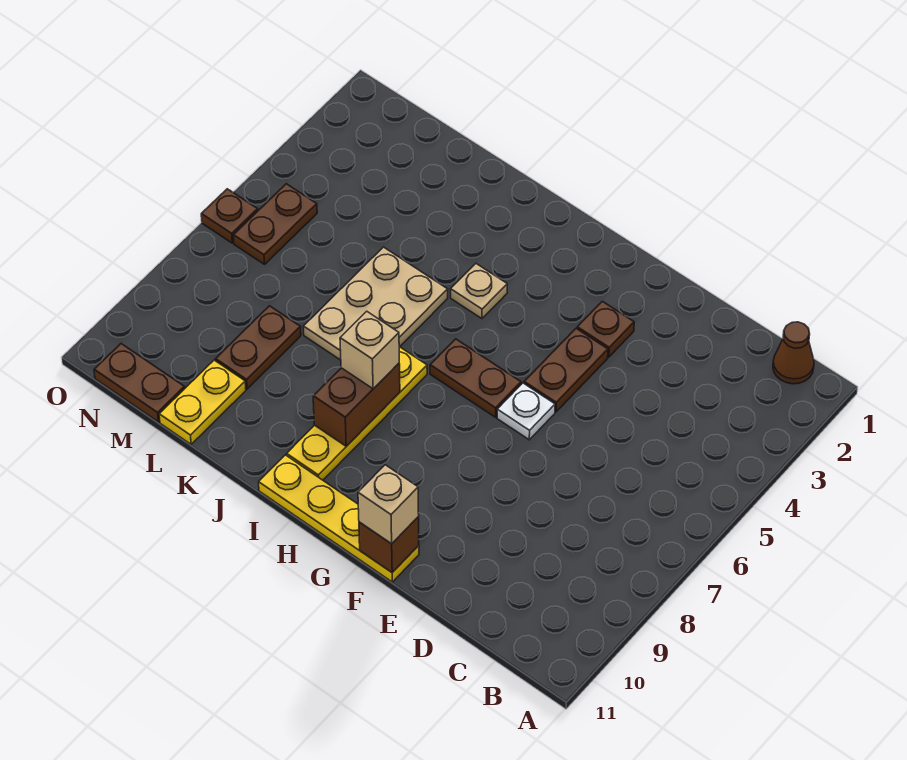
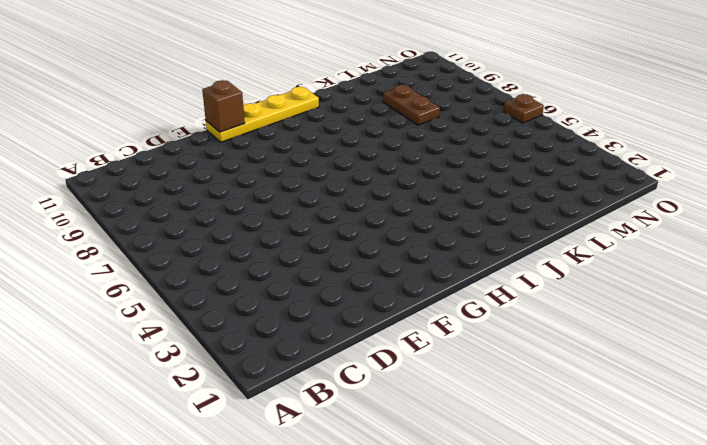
none -> brown cone B1 level 1
none -> brown plate F3 level 1
none -> brown plate F4:F5 level 1

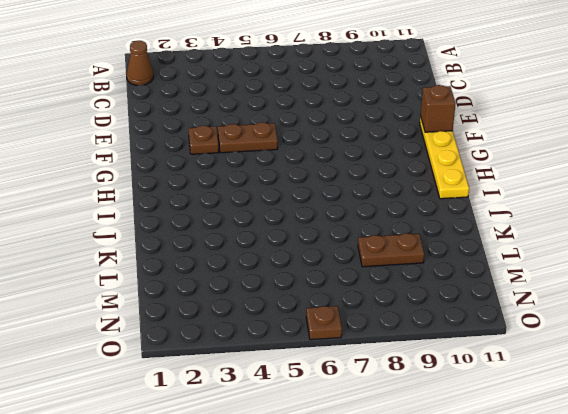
none -> white plate F6 level 1
none -> brown plate G6:H6 level 1
none -> tan plate I4 level 1

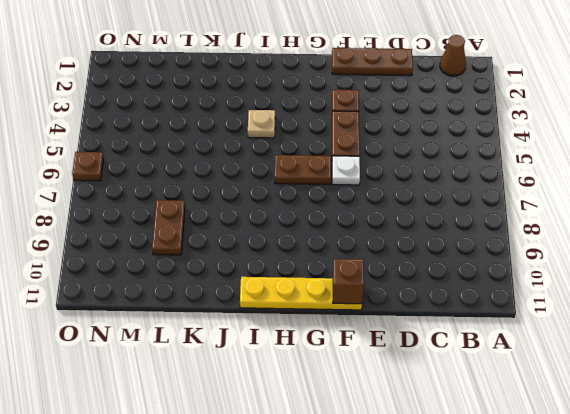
brown plate D1:F1 level 1 -> none
none -> yellow plate I7:I10 level 1
none -> tan plate J5:K7 level 1
none -> yellow plate L10:L11 level 1

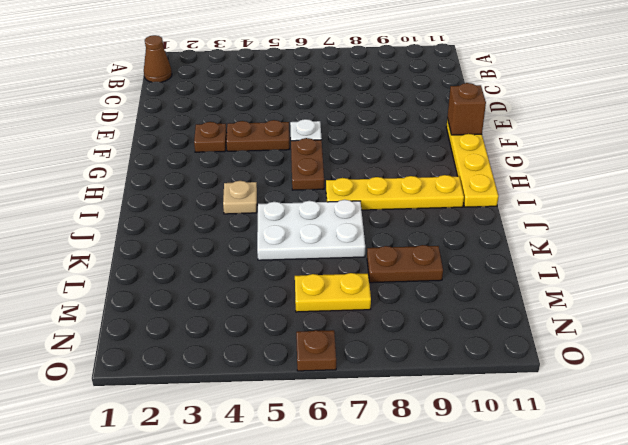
white plate J5:K7 level 1 -> tan plate J5:K7 level 1
yellow plate M6:M7 level 1 -> yellow plate L10:L11 level 1
none -> brown plate M11:N11 level 1
none -> brown plate N5:N6 level 1
none -> brown brick I8:I9 level 2

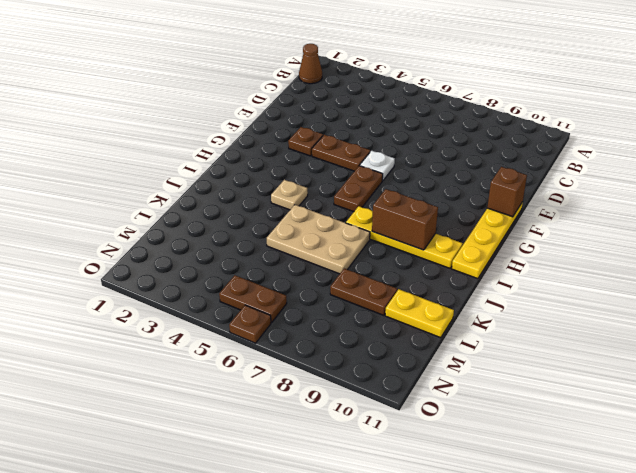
none -> brown plate M11:N11 level 1
none -> tan brick F11 level 3
none -> tan brick I8 level 3

